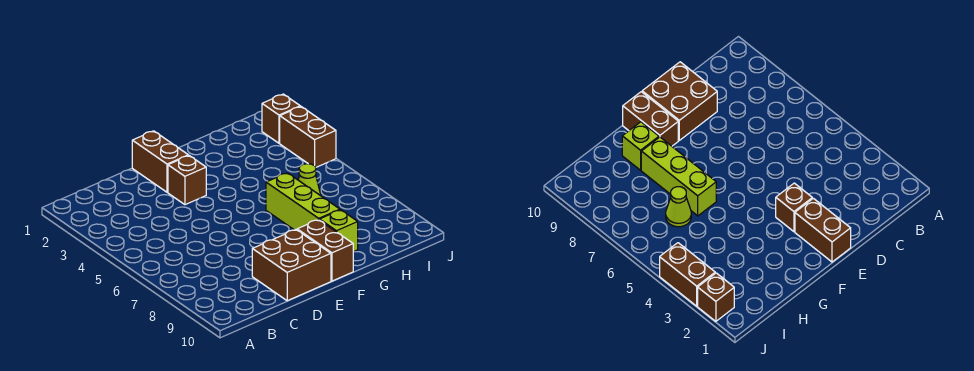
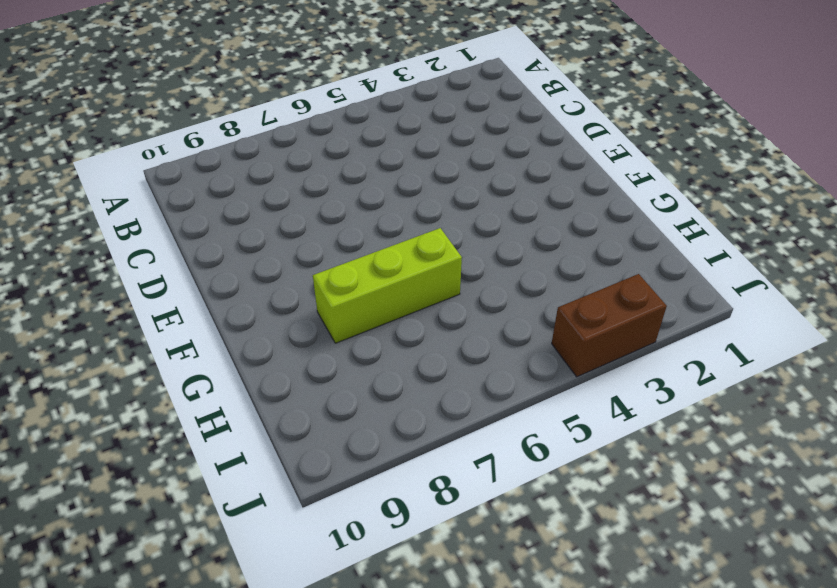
none -> brown brick D9:E10 level 1
none -> brown brick E1:E2 level 1

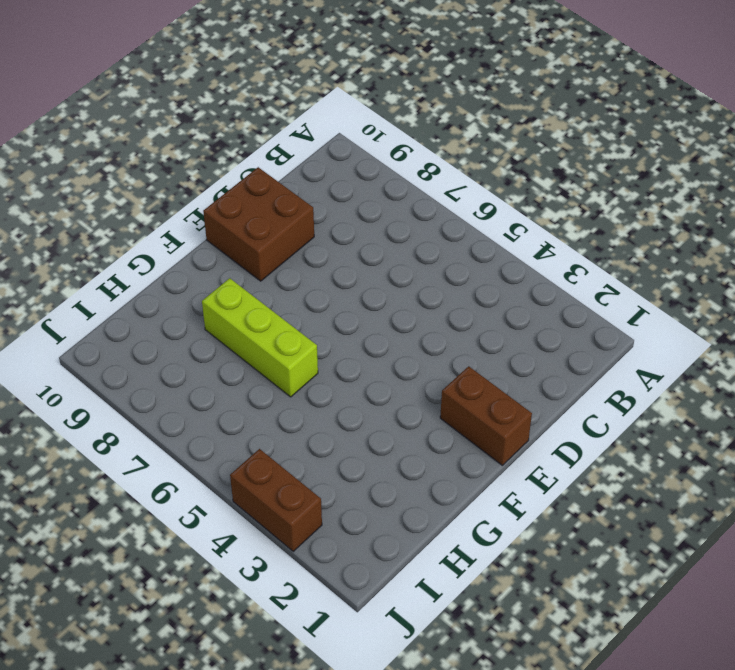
none -> brown brick E3 level 1
none -> brown brick F9:F10 level 1

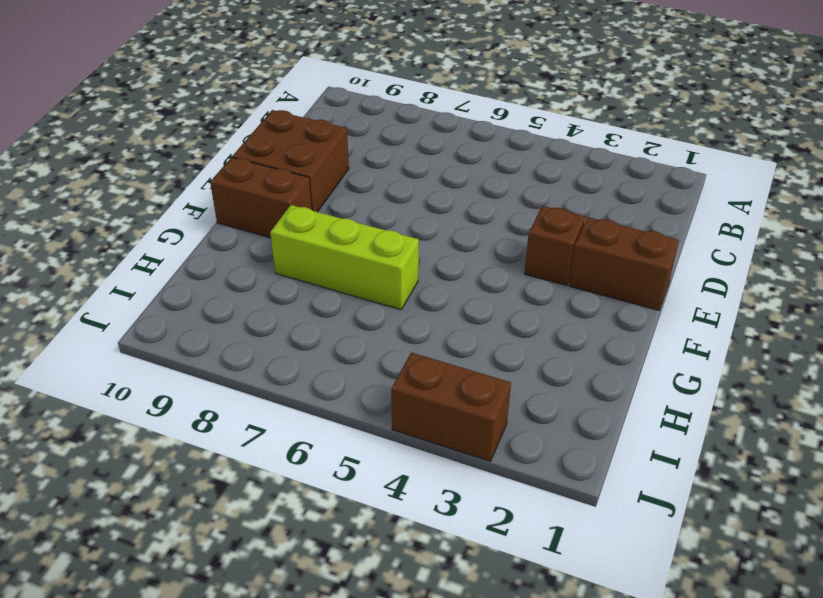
none -> lime brick G9 level 1
none -> lime cone H6 level 1

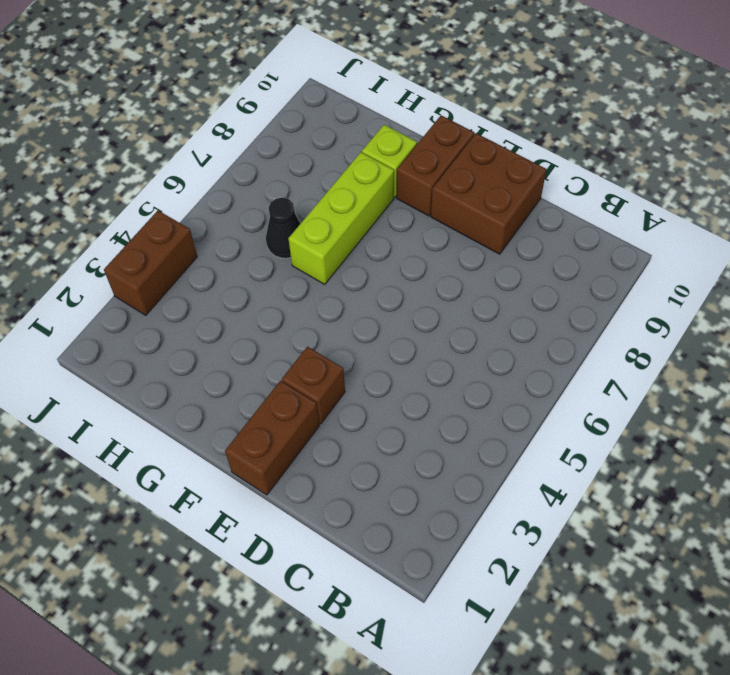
black cone H6 level 1 -> lime cone H6 level 1
none -> brown brick J2 level 1

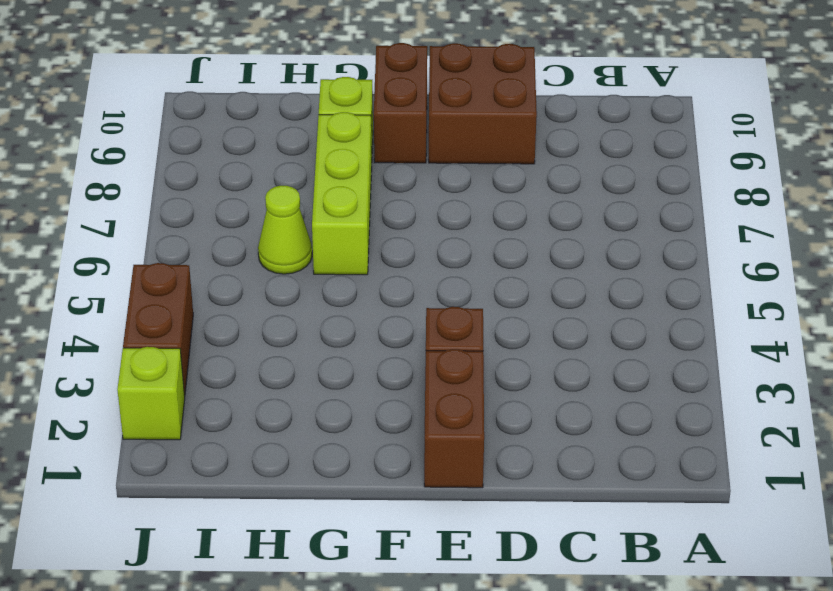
lime brick J2 level 1 -> brown brick J2 level 1

